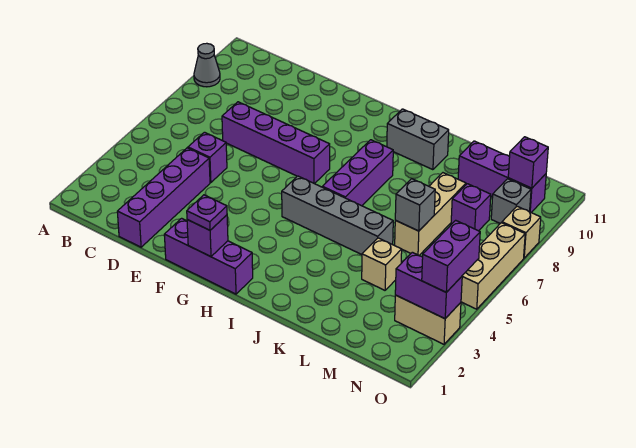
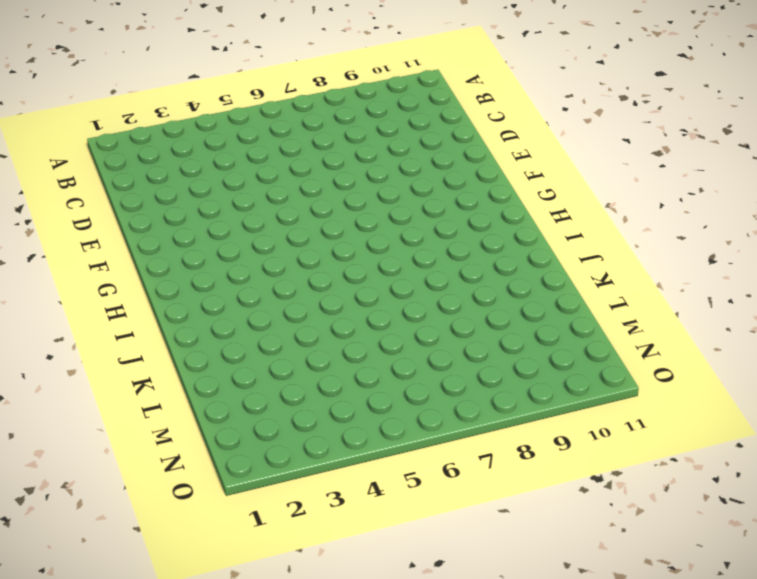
none -> grey cone A9 level 1
none -> purple brick D1:D4 level 1
none -> purple brick D5 level 1

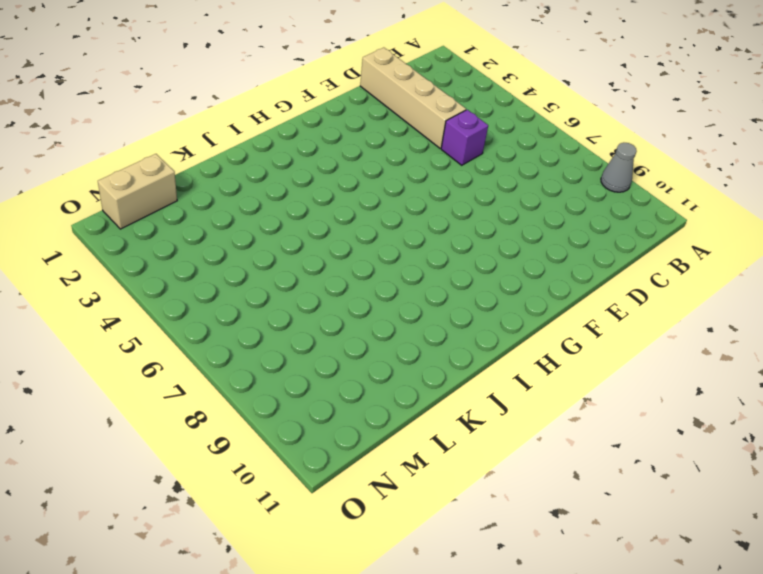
tan brick D1:D4 level 1 -> purple brick D1:D4 level 1
tan brick M1:N1 level 1 -> tan brick N3:O3 level 1
none -> purple brick D7:G7 level 1
none -> purple brick F1:H1 level 1
none -> grey brick H5:K5 level 1

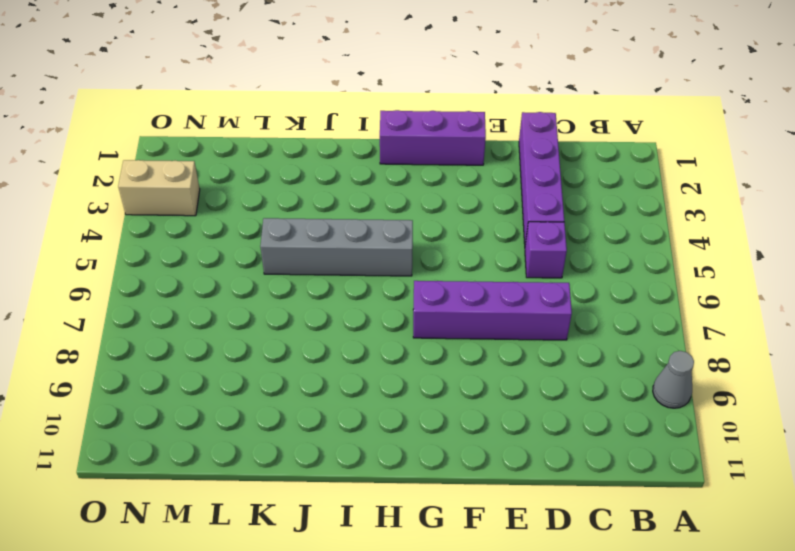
none -> purple brick I6:I8 level 1
none -> grey brick I10:J10 level 1
none -> tan brick L4 level 1

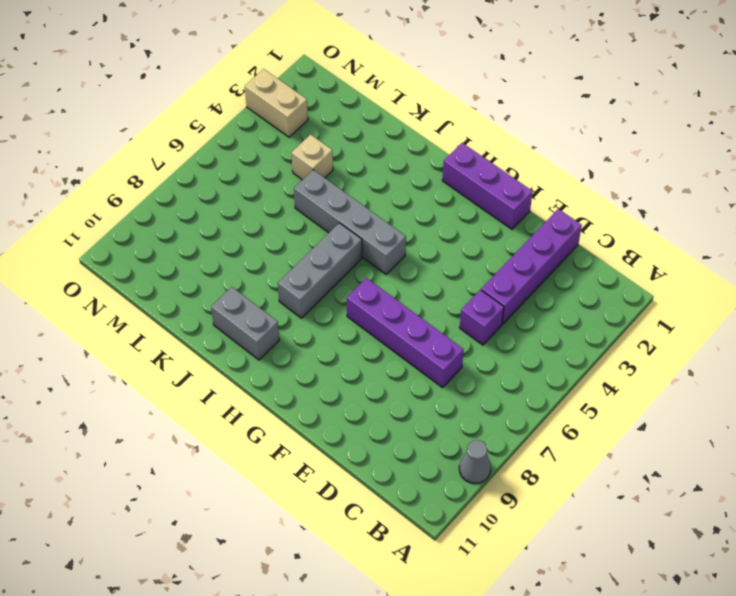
grey brick I6:I8 level 1 -> purple brick I6:I8 level 1
none -> tan brick L6:L8 level 1
none -> purple brick L10:N10 level 1
none -> purple brick M8 level 1

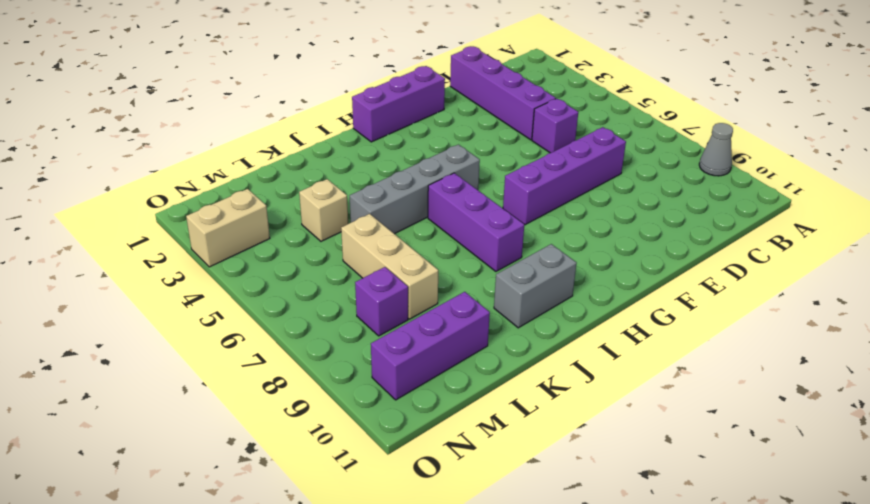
none -> grey brick N9 level 1
none -> tan brick O5:O7 level 1
none -> tan brick O8 level 1

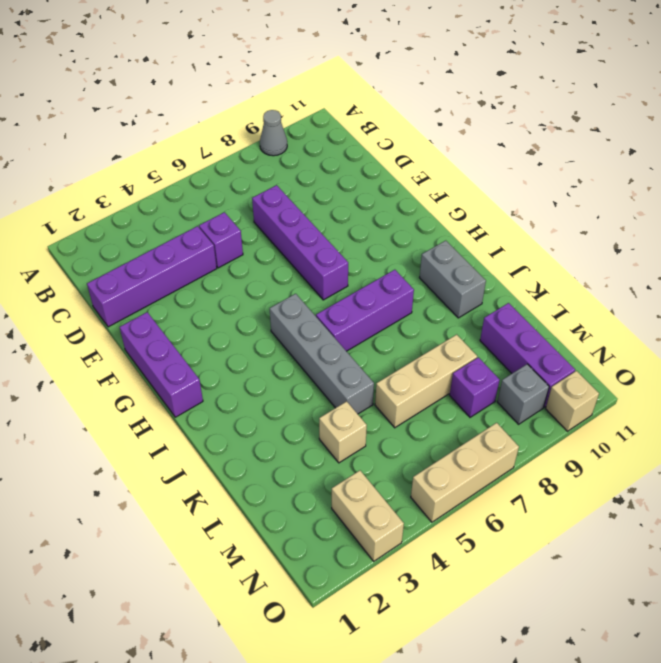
tan brick O10 level 1 -> tan brick O8 level 1
none -> purple brick G1 level 2
none -> grey brick L6 level 2
none -> purple brick N3:O3 level 2

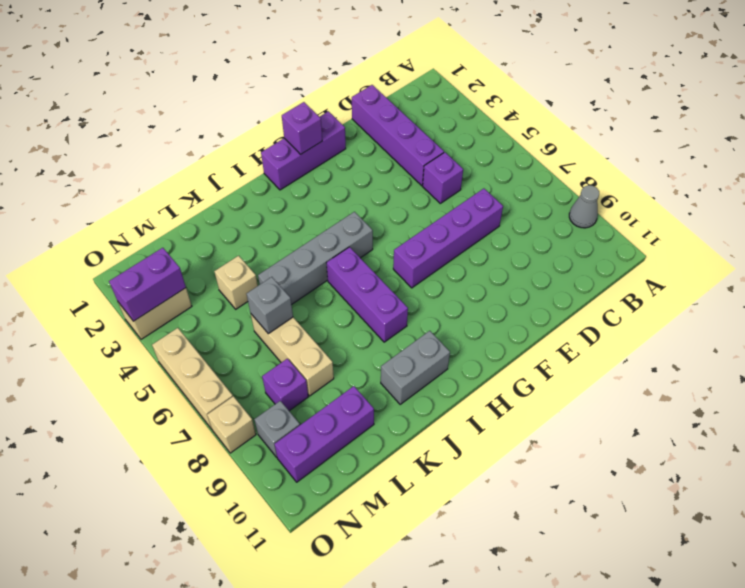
none -> purple brick N10 level 2
none -> purple plate G1 level 3
none -> purple brick O3:O4 level 3

